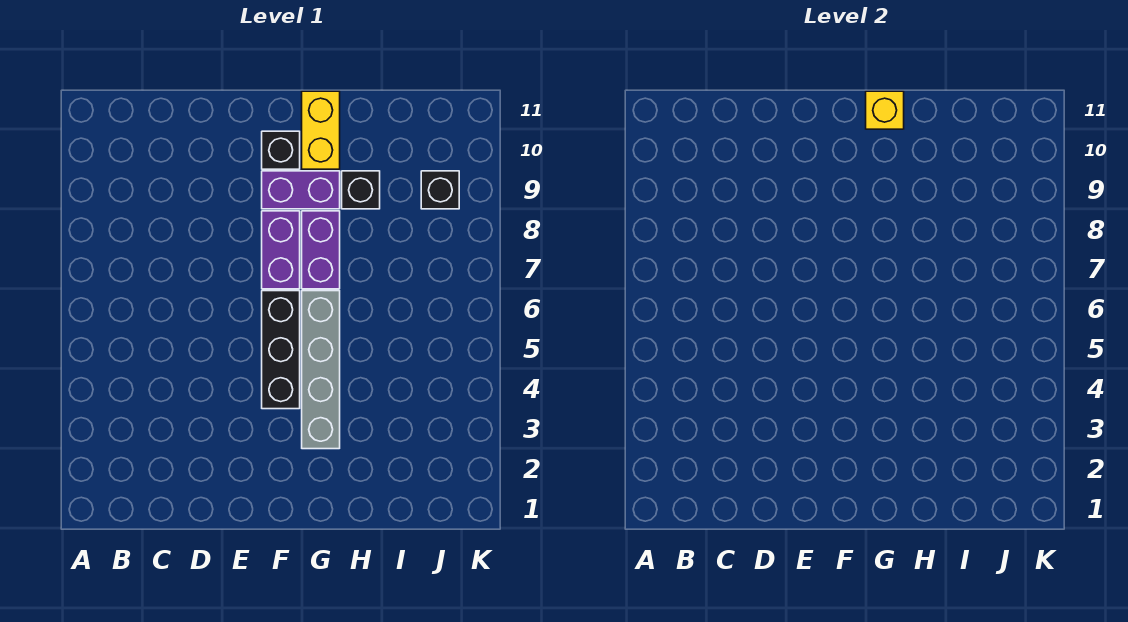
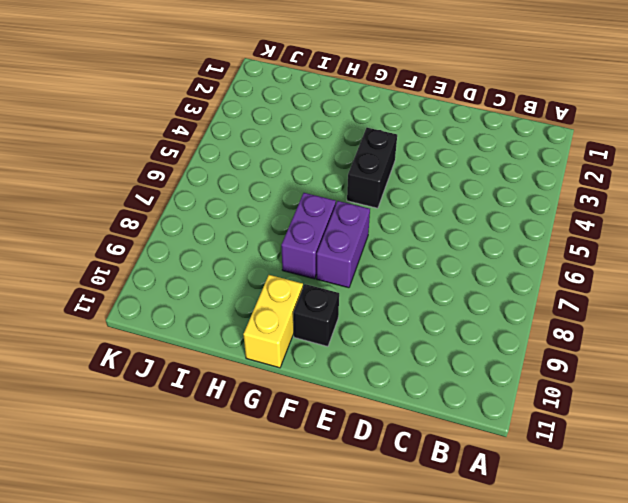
black brick F4:F5 level 1 -> black brick F4:F6 level 1
none -> purple brick F9:G9 level 1
none -> grey brick G3:G6 level 1

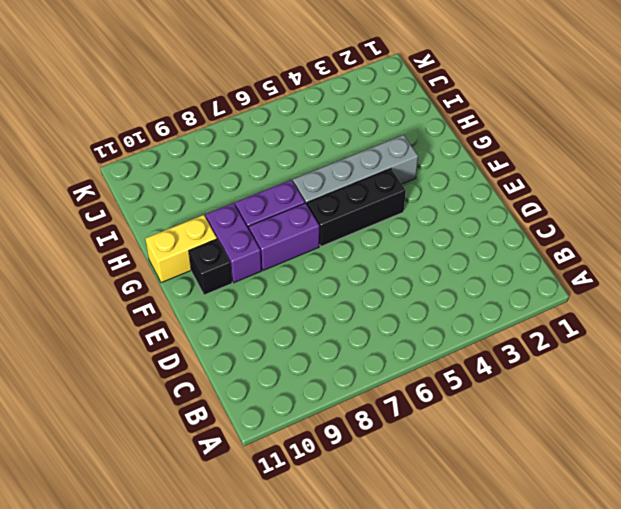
none -> black brick H9 level 1
none -> black brick J9 level 1

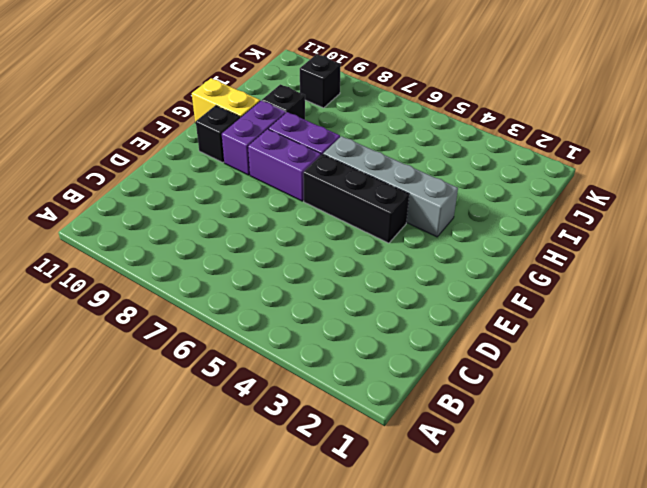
none -> yellow brick G11 level 2

